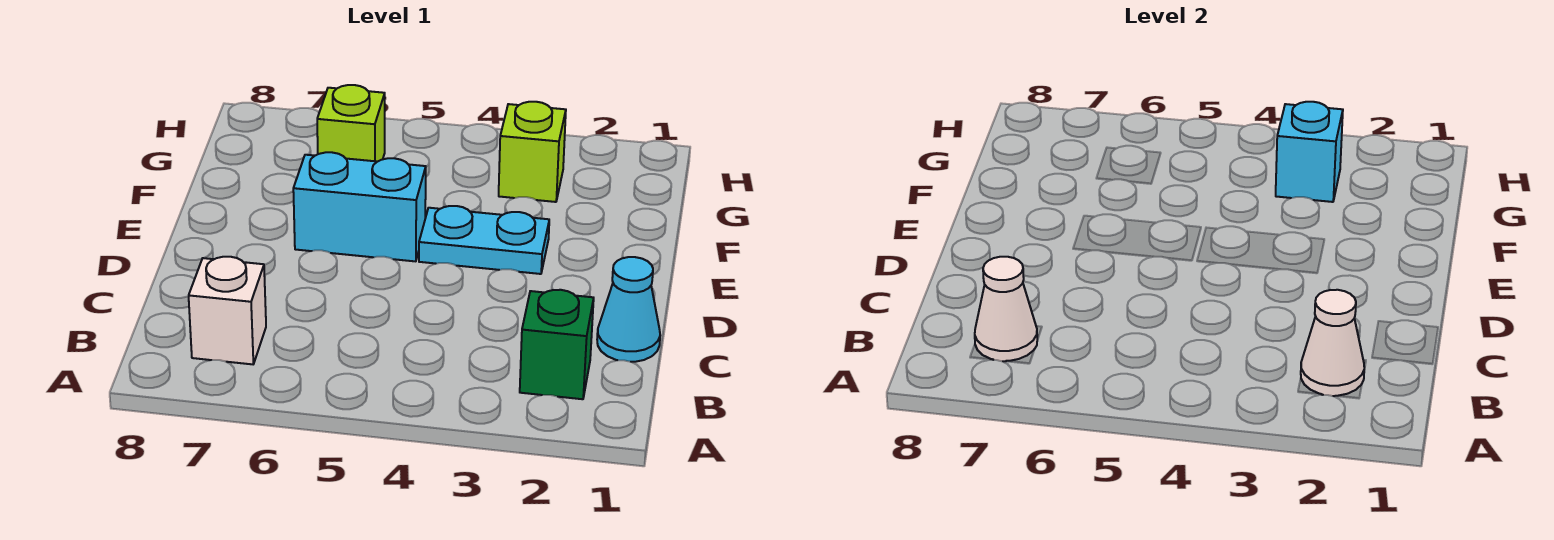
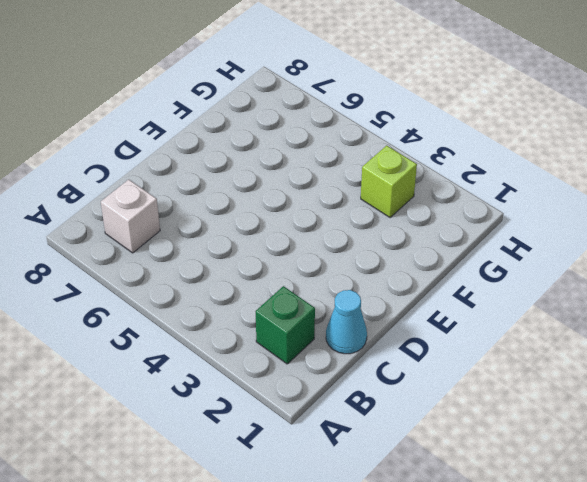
none -> cyan plate E3:E4 level 1
none -> cyan brick E5:E6 level 1

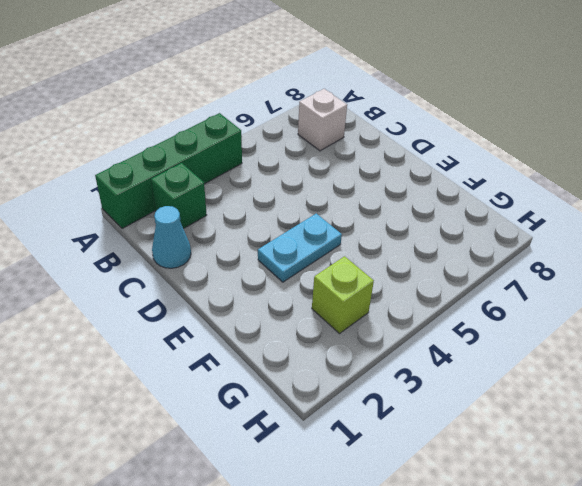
green brick A1:A4 level 1 -> none
none -> cyan brick E5:E6 level 1
none -> lime brick G6 level 1

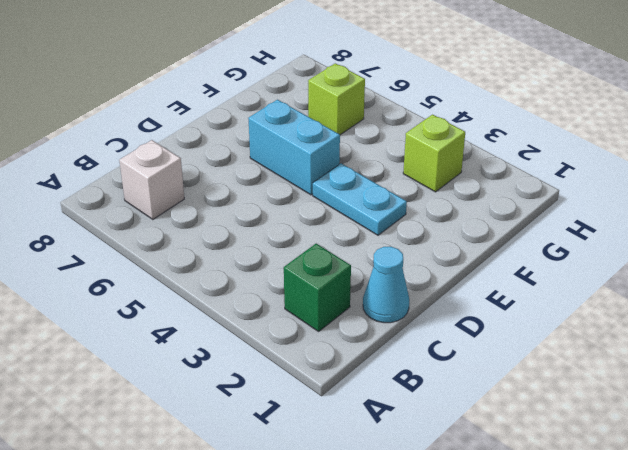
none -> white cone B2 level 2
none -> white cone B7 level 2

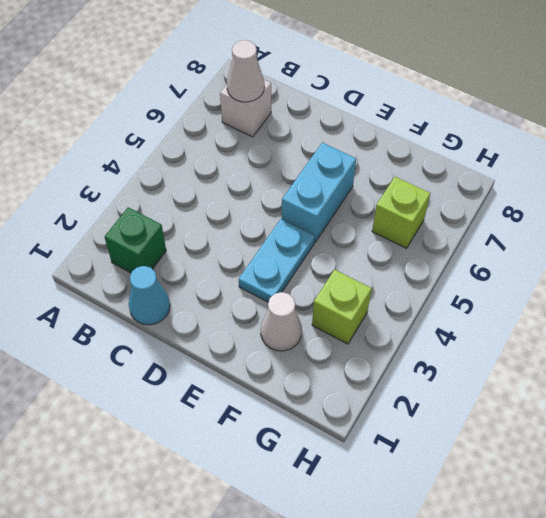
white cone F2 level 1 -> white cone B2 level 2
none -> cyan brick G3 level 2

